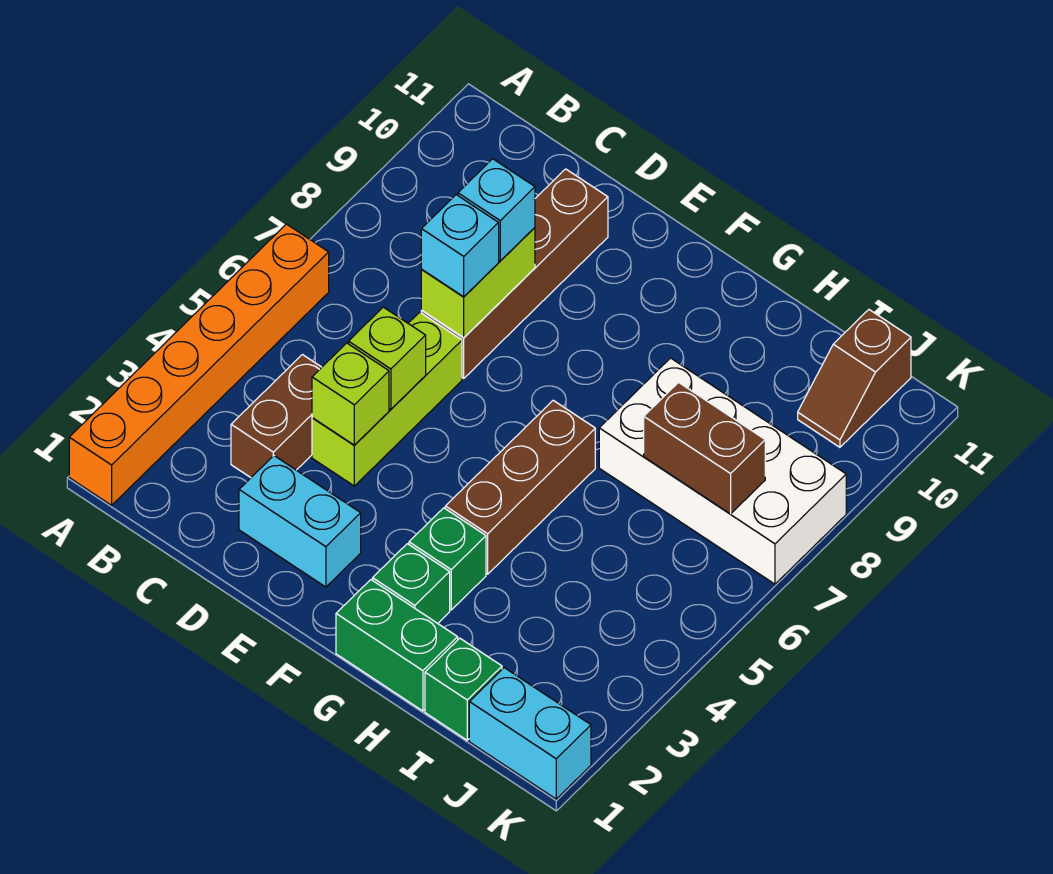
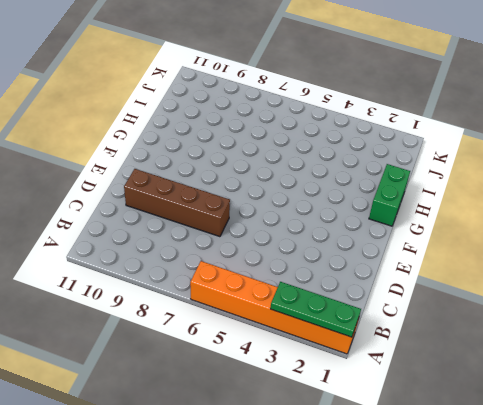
green plate A1:A3 level 2 -> none
none -> brown brick C3:C4 level 1
none -> cyan brick D2:E2 level 1
none -> lime brick D4:D6 level 1

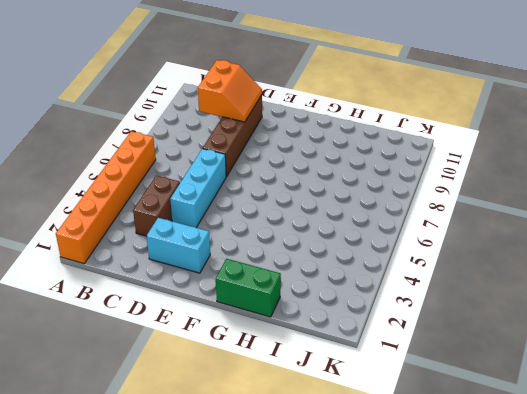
orange slope C9:D10 level 2 top C -> none
cyan brick D4:D6 level 1 -> lime brick D4:D6 level 1
none -> green brick G2 level 1
none -> green brick G3 level 1
none -> brown brick G4:G6 level 1

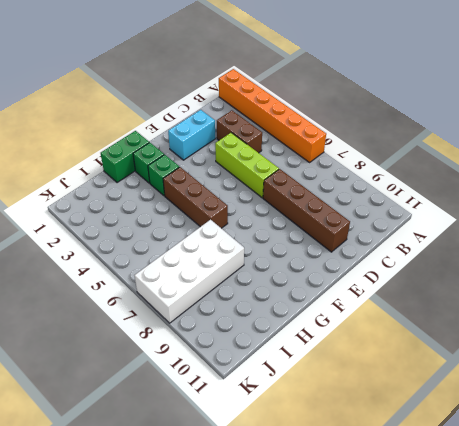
none -> green brick I1 level 1
none -> cyan brick J1:K1 level 1
none -> brown slope J10:J11 level 1 top 11

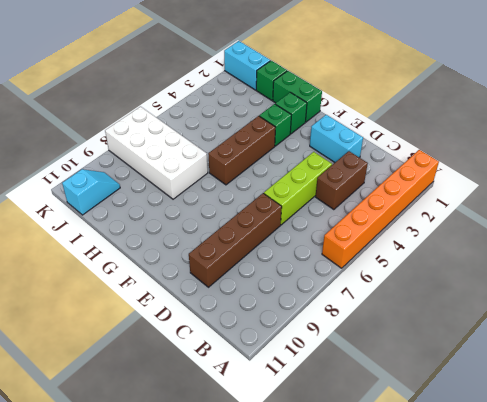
cyan slope J10:J11 level 1 top 11 -> brown slope J10:J11 level 1 top 11
none -> lime brick D4 level 2
none -> lime brick D5 level 2
none -> lime brick D7:D8 level 2

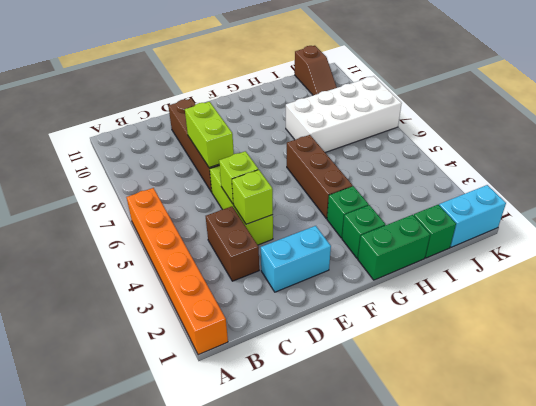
none -> brown brick I7:J7 level 2
none -> cyan brick D7 level 3
none -> cyan brick D8 level 3

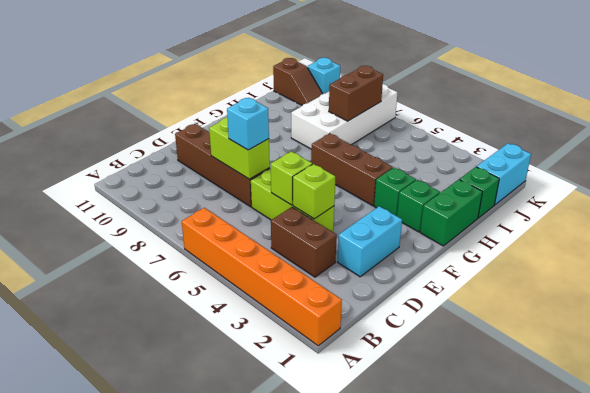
cyan brick K10 level 1 -> cyan brick D8 level 3

